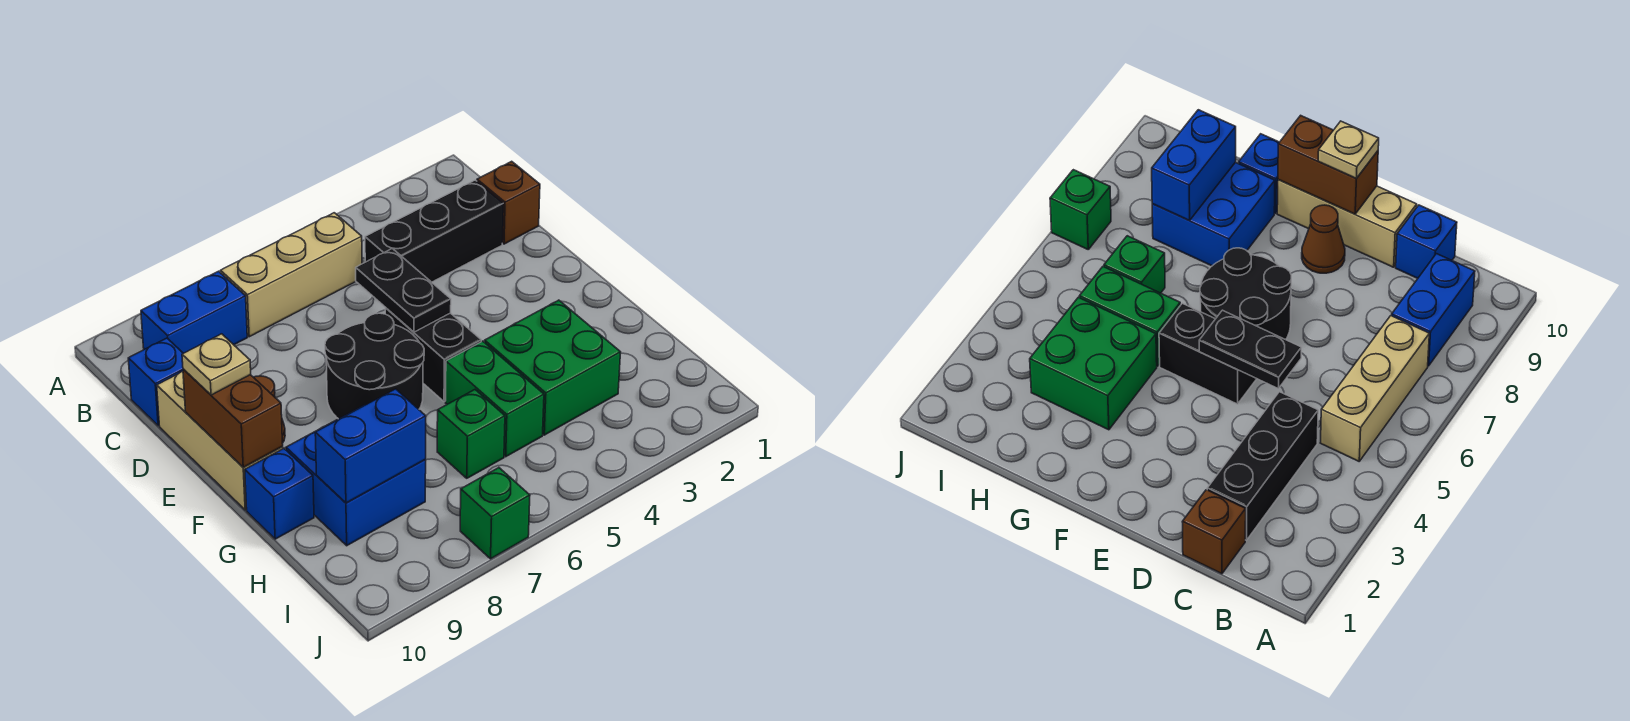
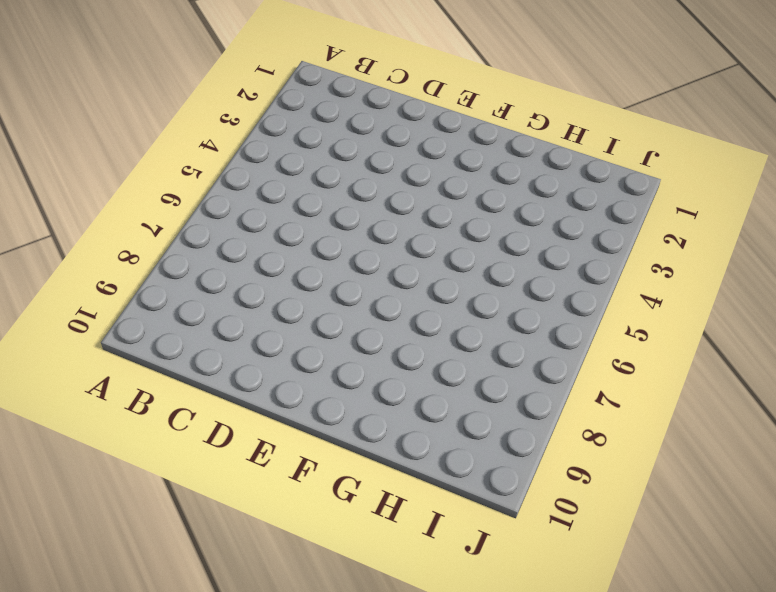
none -> tan brick B5:B7 level 1
none -> blue brick B8:B9 level 1
none -> brown brick C1 level 1

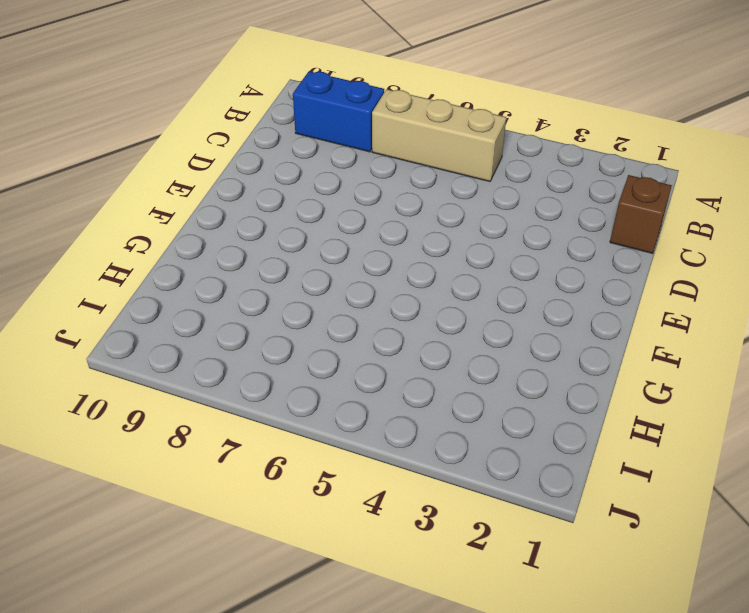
none -> black brick C2:C4 level 1
none -> blue brick C10 level 1
none -> tan brick D10:F10 level 1

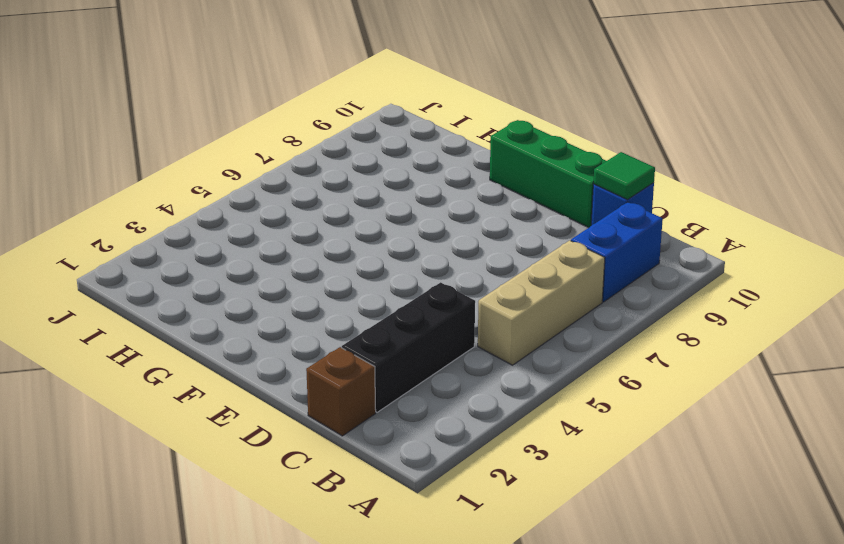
green tile C10 level 2 -> none
green brick D10:F10 level 1 -> tan brick D10:F10 level 1
none -> black brick E5:F5 level 1
none -> black round brick E6:F7 level 1
none -> brown cone E9 level 1

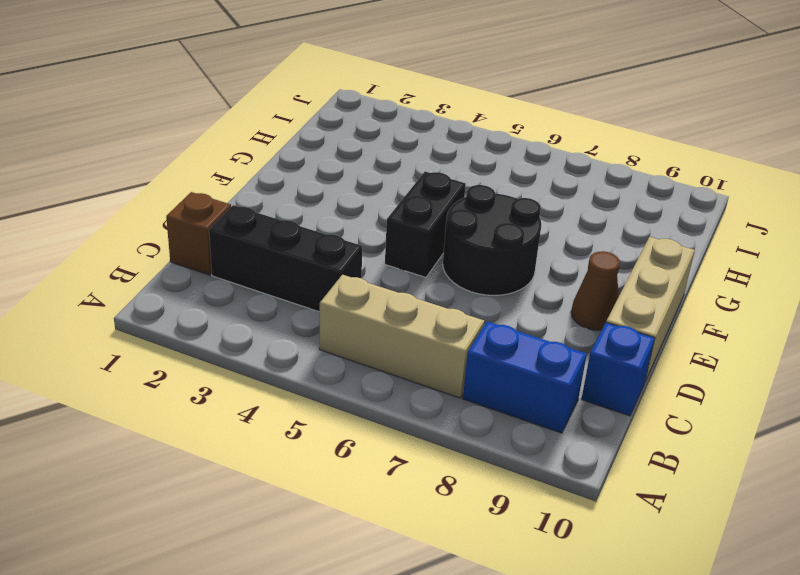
none -> green brick G3:H4 level 1
none -> green brick G5:H5 level 1
none -> blue brick G8:H9 level 1

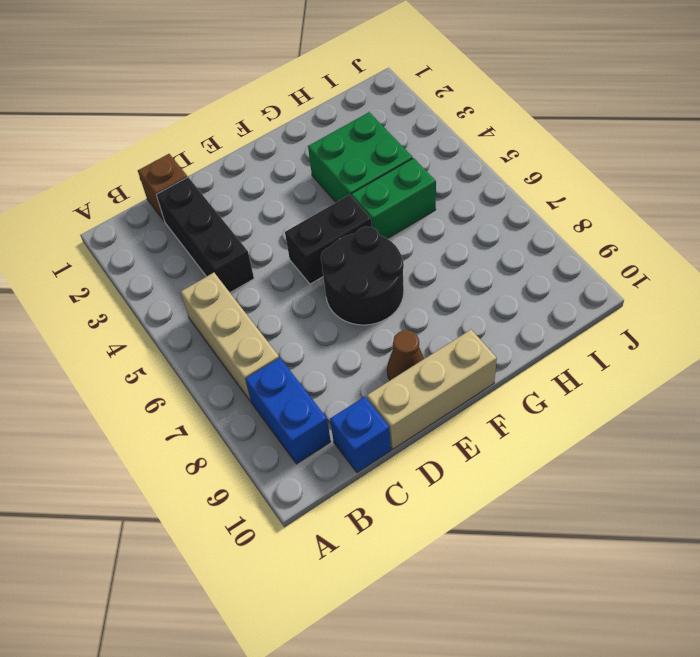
none -> blue brick G8:H9 level 1
none -> blue brick G10 level 1
none -> green brick H6 level 1

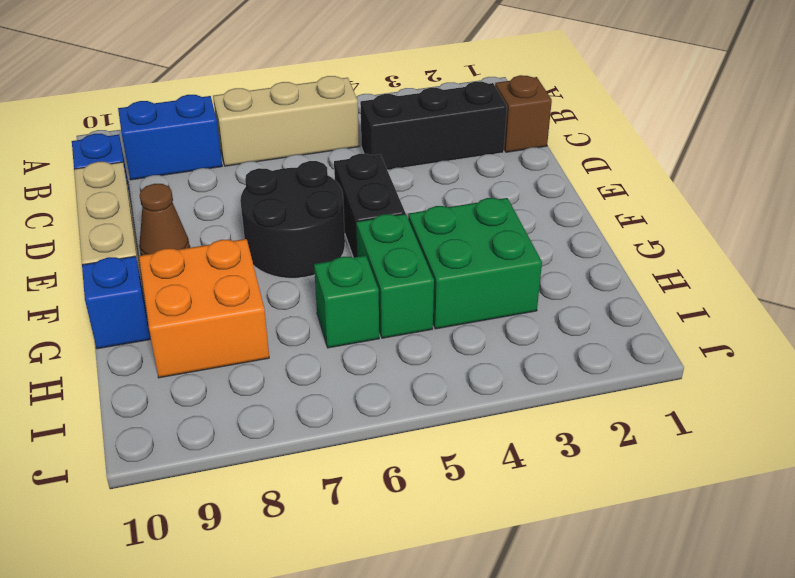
orange brick G8:H9 level 1 -> blue brick G8:H9 level 1
none -> green brick J7 level 1
none -> black plate D5:E5 level 2
none -> brown brick E10:F10 level 2

